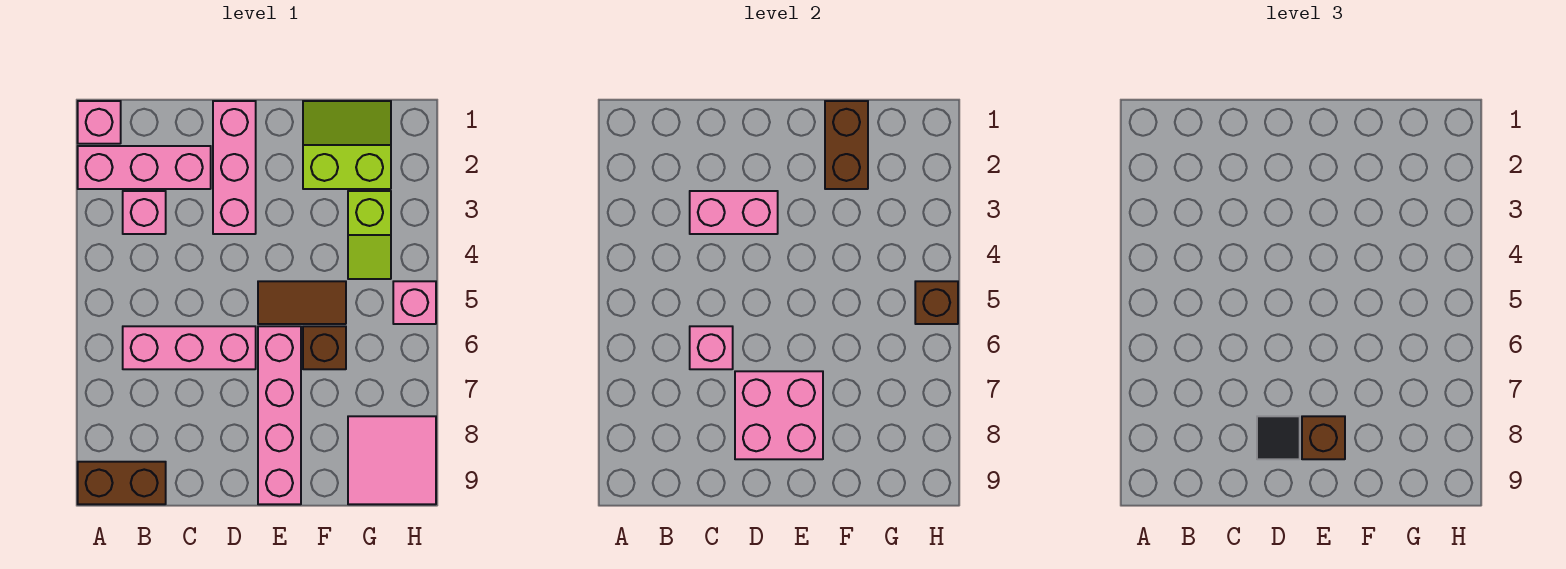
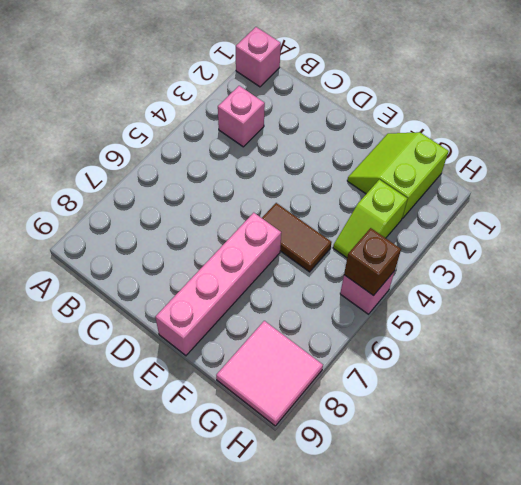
lime slope F1:G2 level 1 top G -> lime slope F1:G2 level 1 top 2
none -> pink brick A2:C2 level 1
none -> brown brick A9:B9 level 1
none -> pink brick B6:D6 level 1

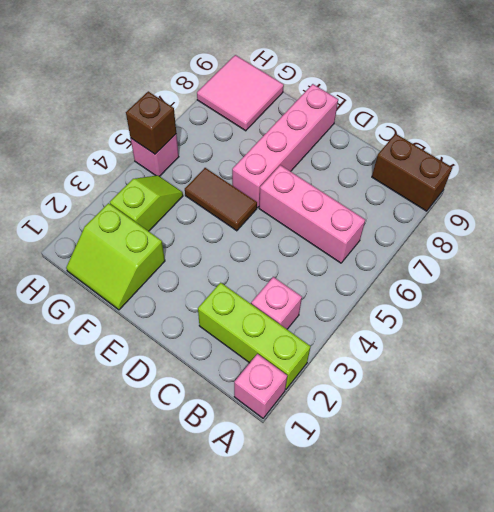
lime brick A2:C2 level 1 -> pink brick A2:C2 level 1
none -> pink brick D1:D3 level 1
none -> brown brick F6 level 1
none -> pink brick C3:D3 level 2

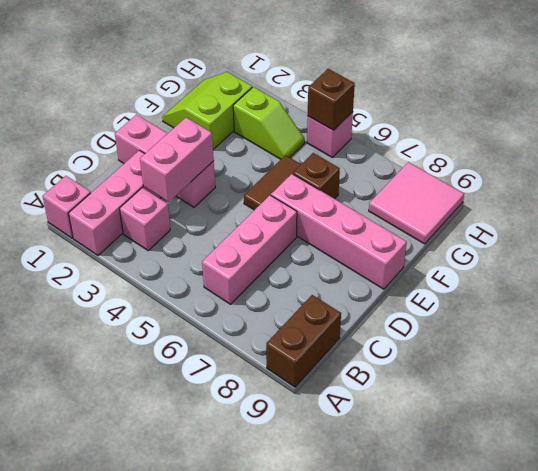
none -> pink brick C6 level 2
none -> pink brick D7:E8 level 2
none -> brown brick F1:F2 level 2

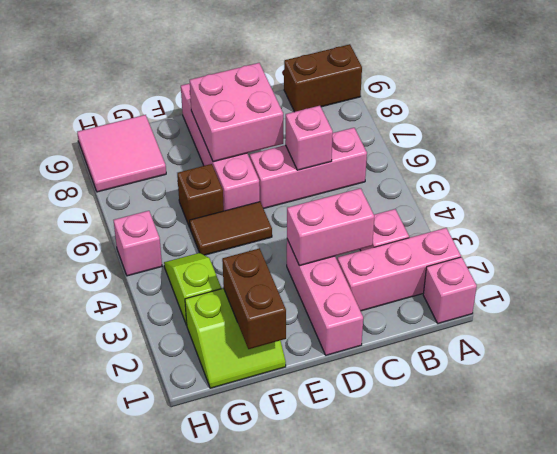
none -> brown brick H5 level 2
none -> black tile D8 level 3
none -> brown brick E8 level 3

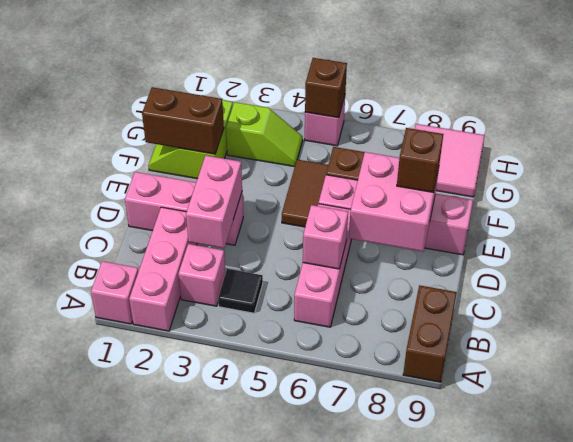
black tile B4 level 1 -> black tile D8 level 3

